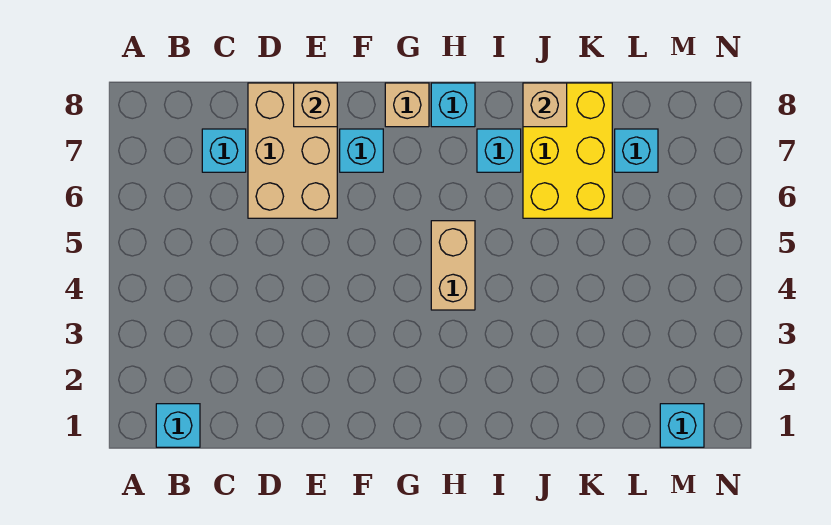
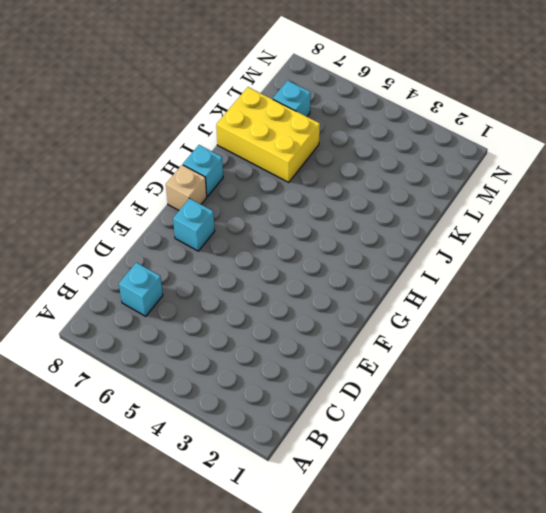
none -> cyan brick B1 level 1
none -> tan brick D6:E8 level 1
none -> tan brick H4:H5 level 1

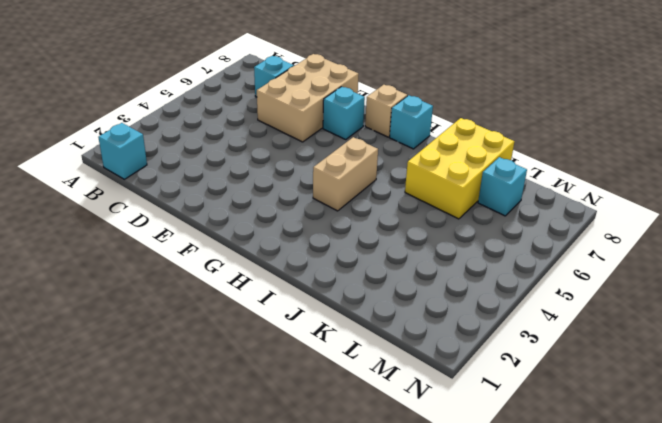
none -> cyan brick I7 level 1
none -> cyan brick M1 level 1
none -> tan brick E8 level 2

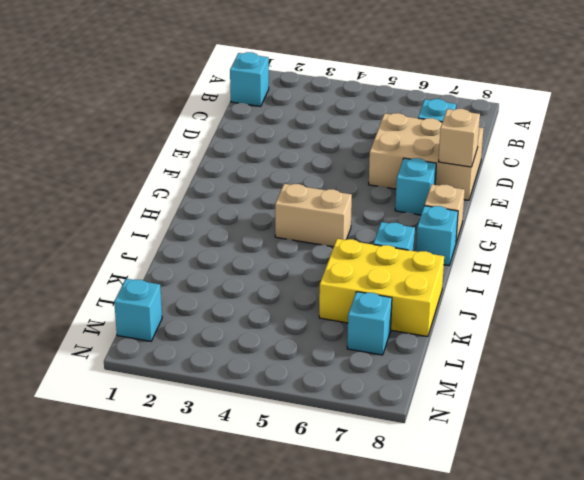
none -> tan brick J8 level 2

